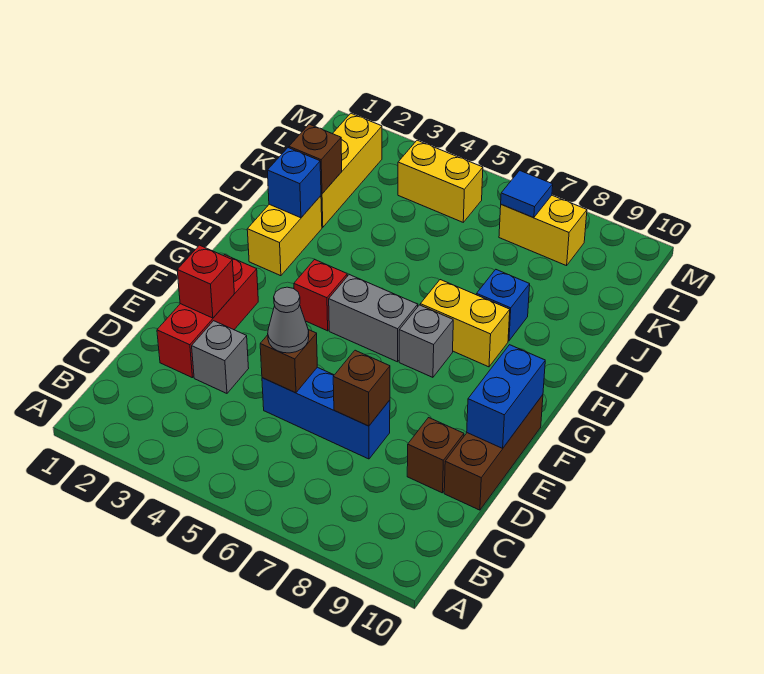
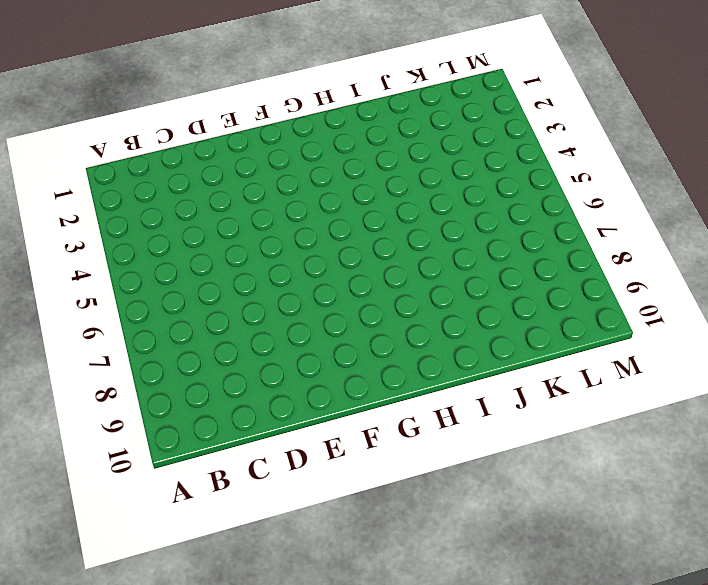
none -> red brick D2:F2 level 1
none -> grey brick D3 level 1
none -> blue brick D5:D7 level 1

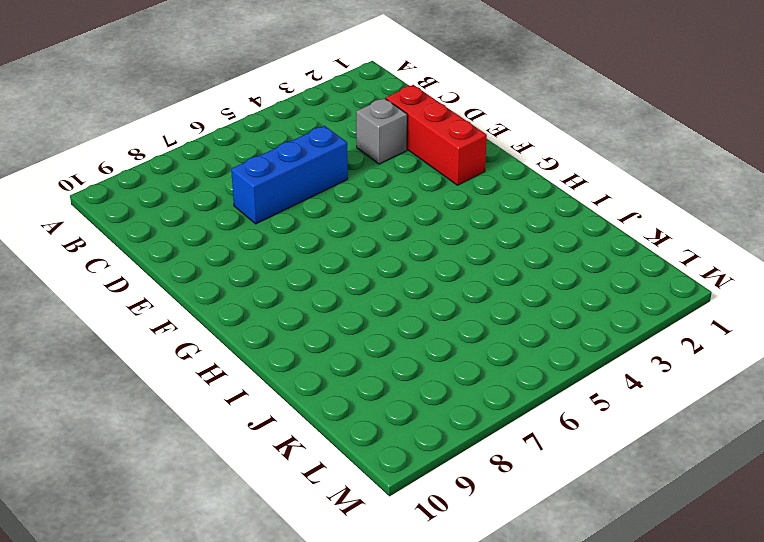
none -> brown brick D9 level 1
none -> brown brick D10:F10 level 1
none -> red brick G4 level 1

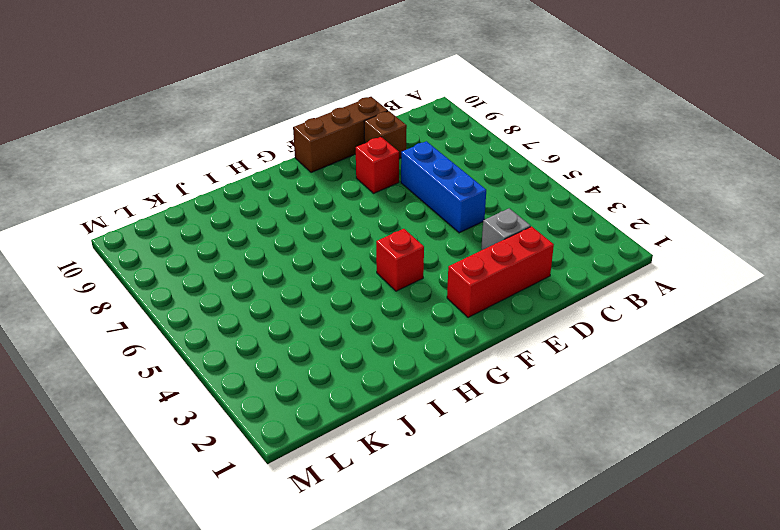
red brick E8 level 1 -> red brick E2 level 2
none -> grey brick G5:G6 level 1
none -> grey brick G7 level 1
none -> yellow brick H2:I2 level 1

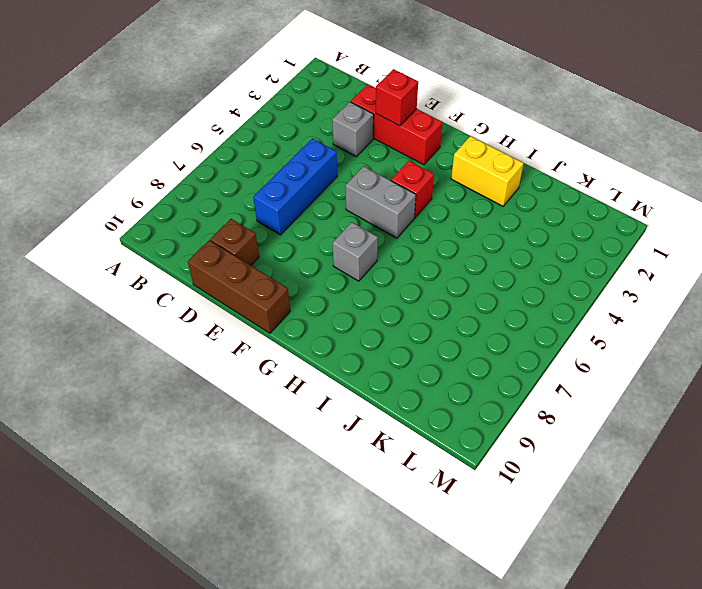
grey brick F5:G5 level 1 -> grey brick G5:G6 level 1
none -> yellow brick H7:H8 level 1
none -> blue brick I8 level 1
none -> yellow brick J2:L2 level 1

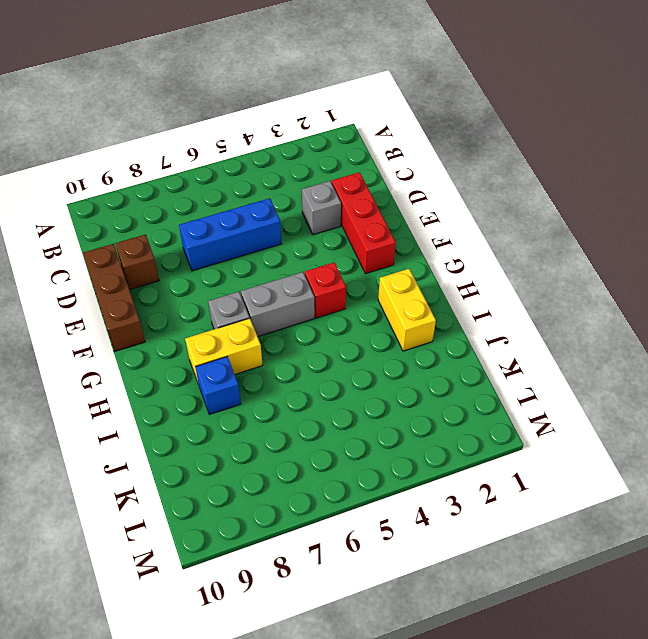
none -> yellow brick J2:L2 level 1
none -> yellow brick L4:L5 level 1
none -> yellow brick L7:L8 level 1

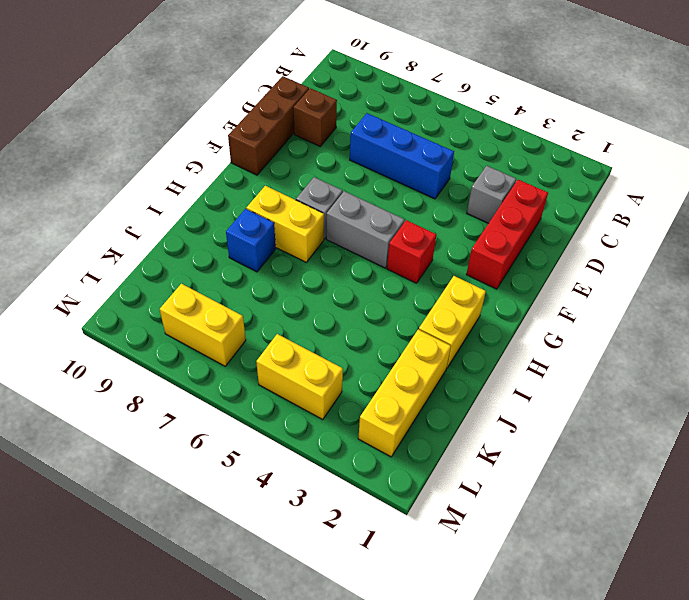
none -> brown brick D5 level 2
none -> brown brick D7 level 2
none -> red brick E2 level 2

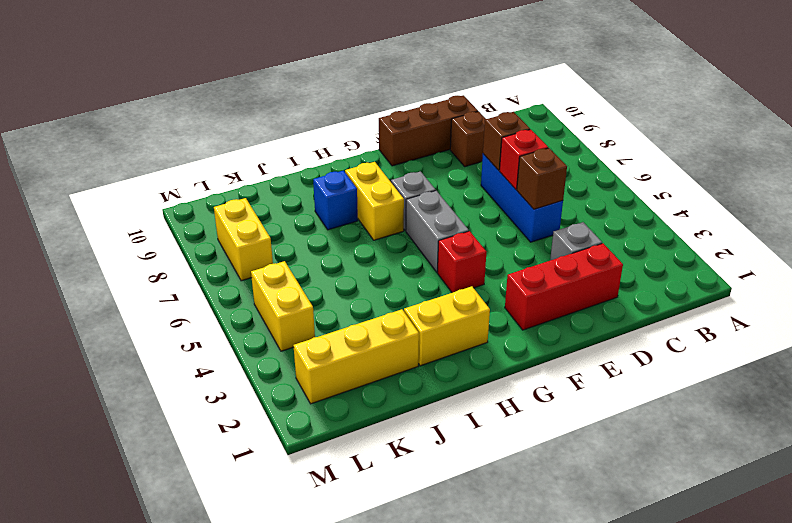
red brick D6 level 2 -> red brick E2 level 2
none -> blue brick E10:F10 level 2
none -> blue brick I2 level 2
none -> brown brick J2 level 2

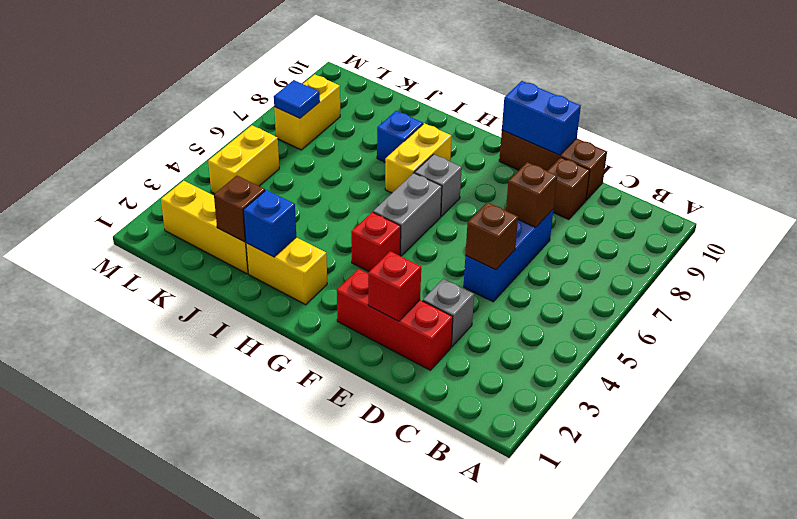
none -> grey cone D5 level 3

